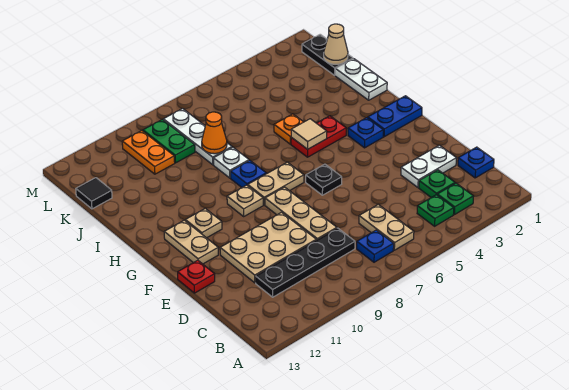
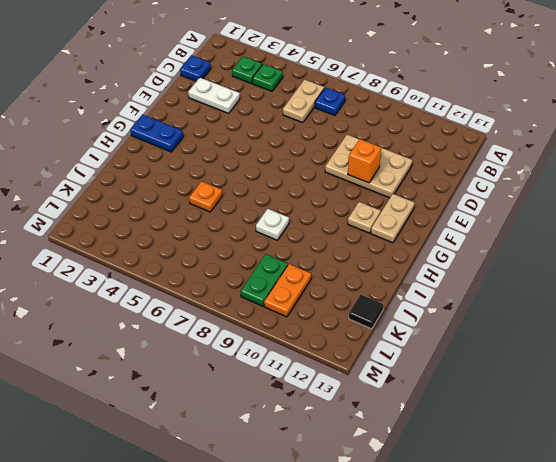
orange brick E10 level 2 -> none
none -> green plate C3 level 1
none -> black plate C8:C11 level 1
none -> tan plate D8:F8 level 1
none -> red plate E13 level 1

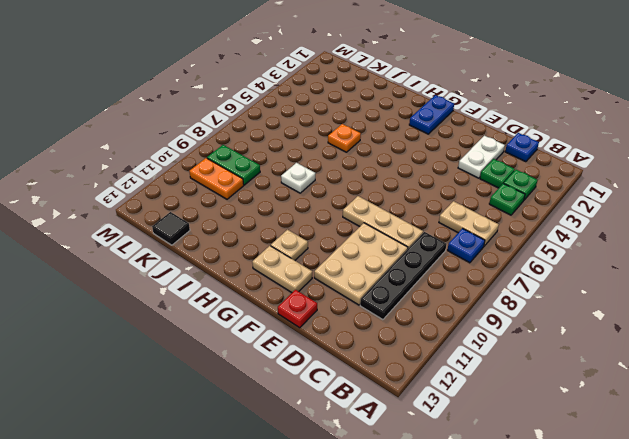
none -> black plate F6 level 1
none -> blue plate G3 level 1
none -> tan plate G7:G8 level 1
none -> tan plate G9 level 1

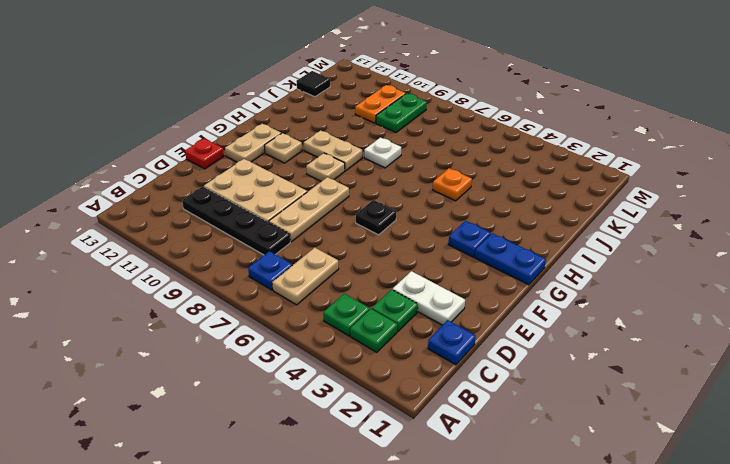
tan plate H9:H10 level 1 -> tan plate G7:G8 level 1
none -> red plate H4:H5 level 1
none -> blue plate H8 level 1
none -> white plate I1:J1 level 1
none -> white plate J8:L8 level 1

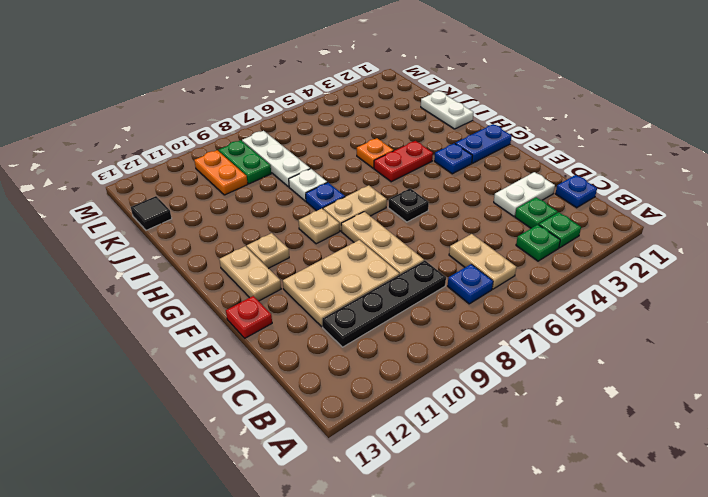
none -> black plate K1:L1 level 1
none -> tan tile H5 level 2
none -> orange cone J8 level 2
none -> tan cone K1 level 2

